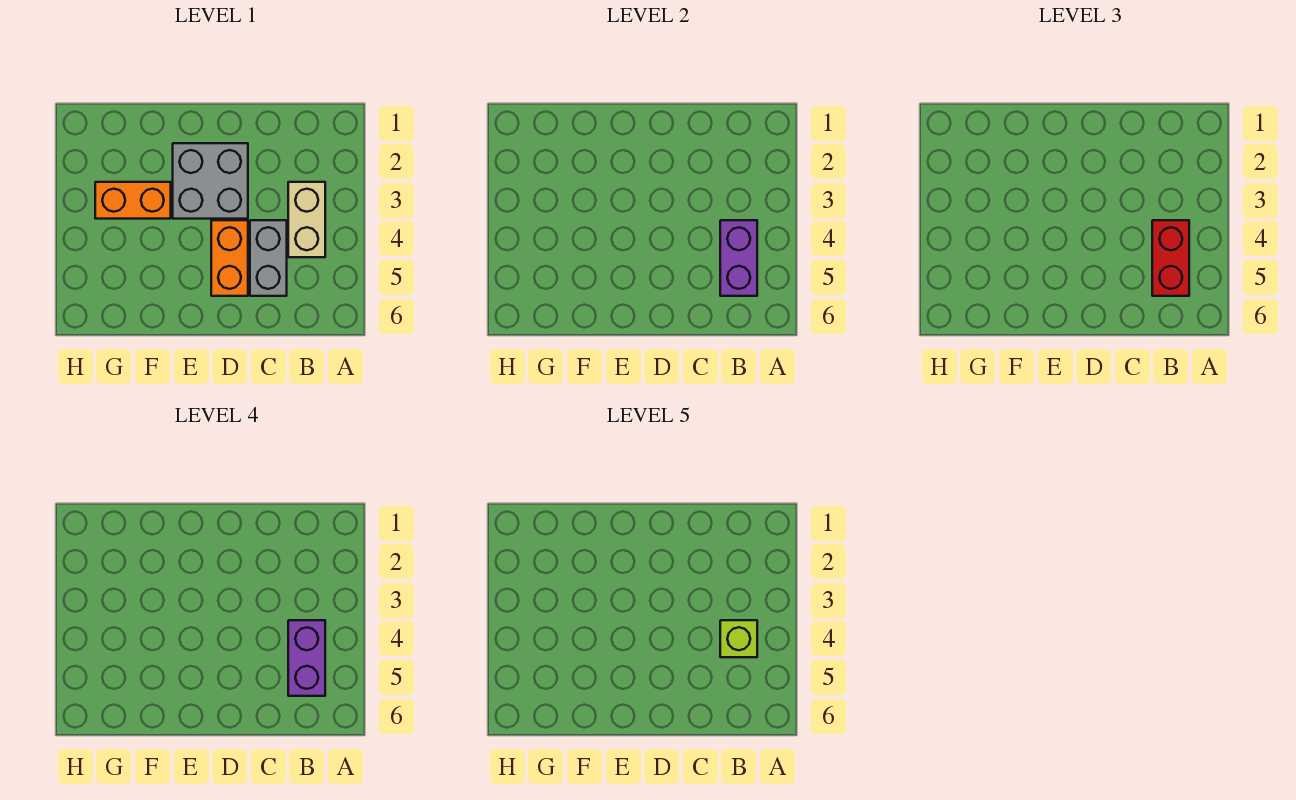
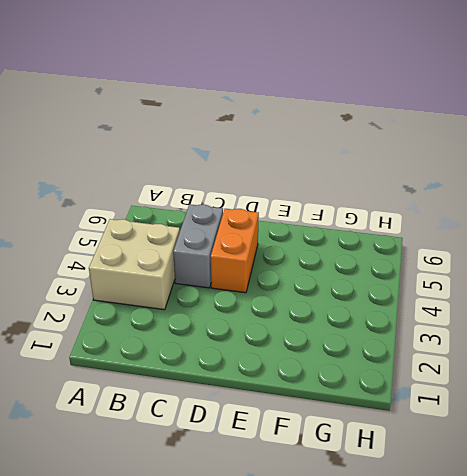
tan brick A3:B4 level 1 -> tan brick B3:B4 level 1
none -> grey brick D2:E3 level 1
none -> orange brick F3:G3 level 1

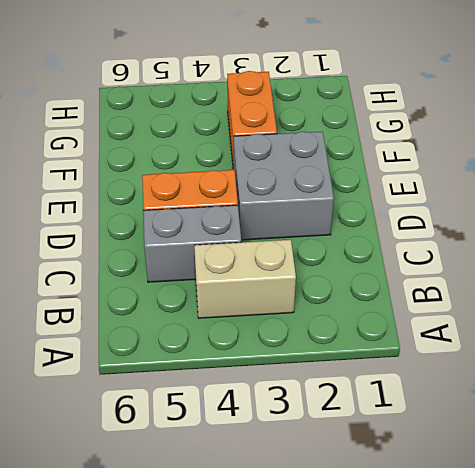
none -> purple brick B4:B5 level 2
none -> red brick B4:B5 level 3

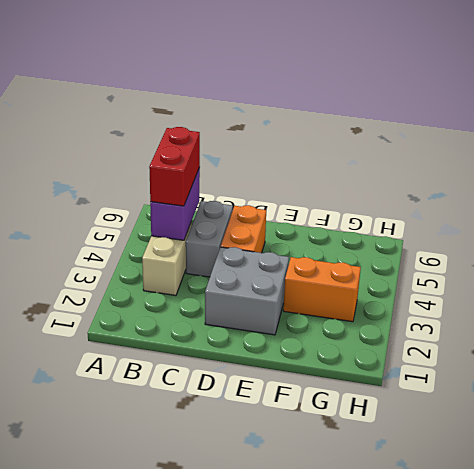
none -> purple brick B4:B5 level 4
none -> lime brick B4 level 5

